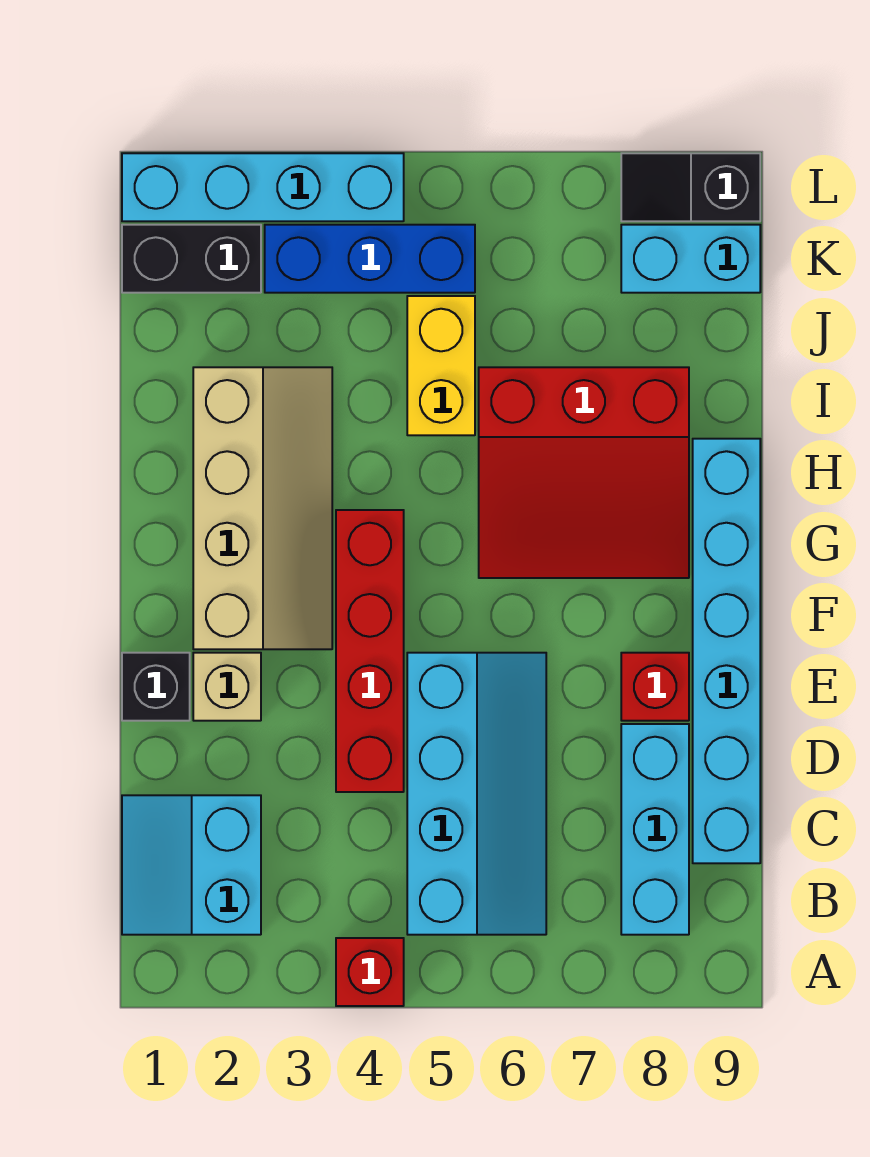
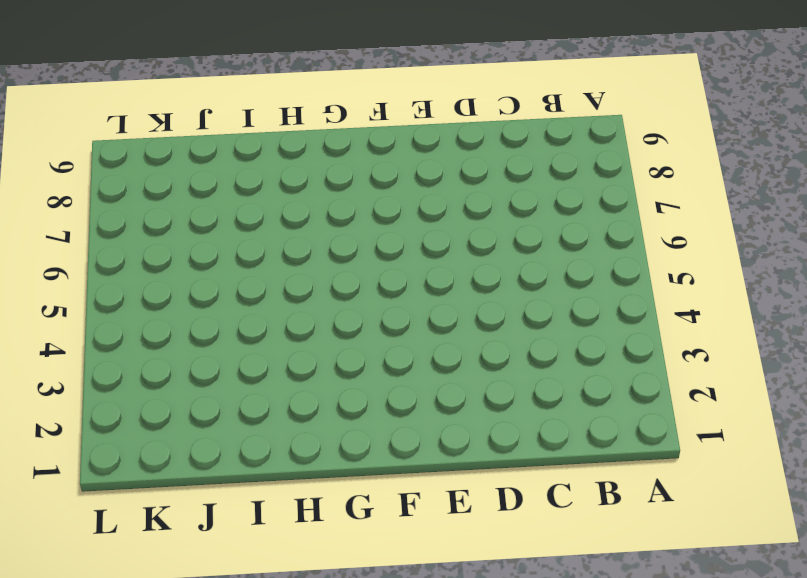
none -> red brick A4 level 1
none -> cyan slope B1:C2 level 1 top 2
none -> cyan slope B5:E6 level 1 top 5

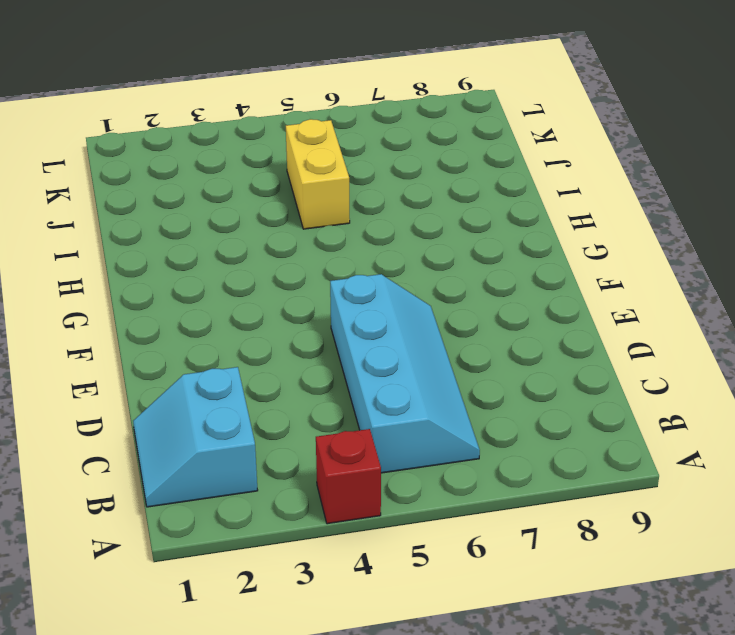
none -> cyan brick B8:D8 level 1
none -> cyan brick C9:H9 level 1
none -> red brick D4:G4 level 1

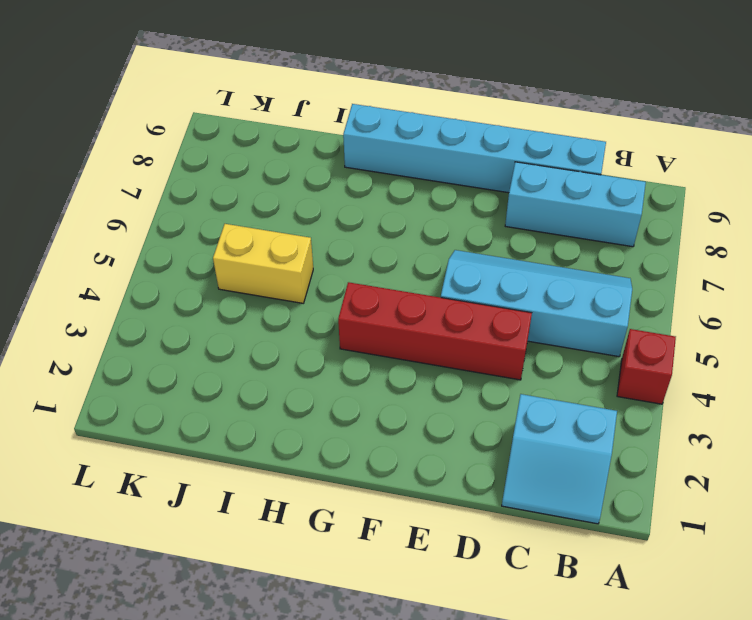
none -> black brick E1 level 1
none -> tan brick E2 level 1
none -> red brick E8 level 1

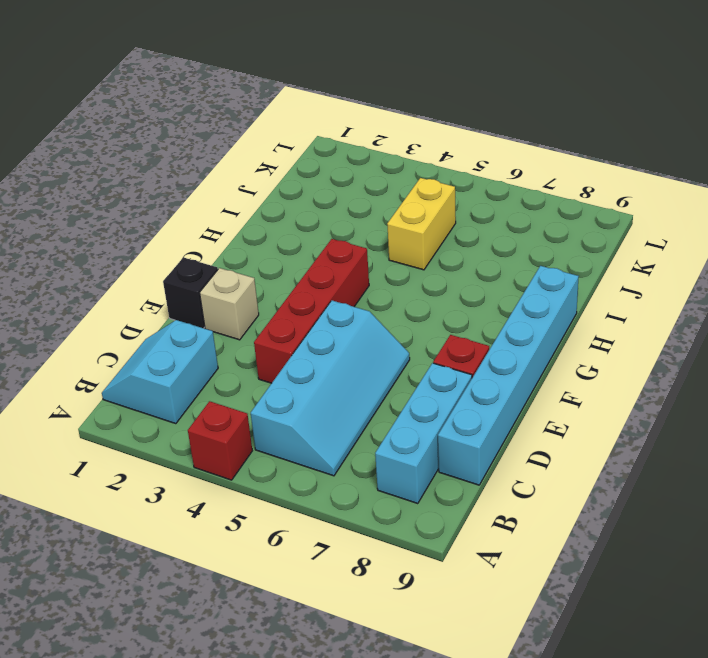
none -> tan slope F2:I3 level 1 top 2
none -> red slope G6:I8 level 1 top I
none -> black brick K1:K2 level 1

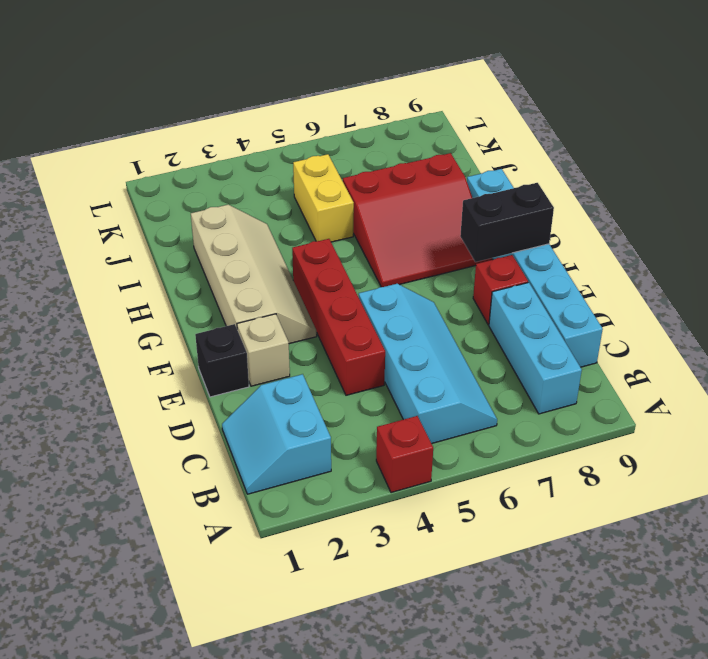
black brick F8:F9 level 2 -> black brick K1:K2 level 1
none -> blue brick K3:K5 level 1
none -> cyan brick K8:K9 level 1
none -> cyan brick L1:L4 level 1

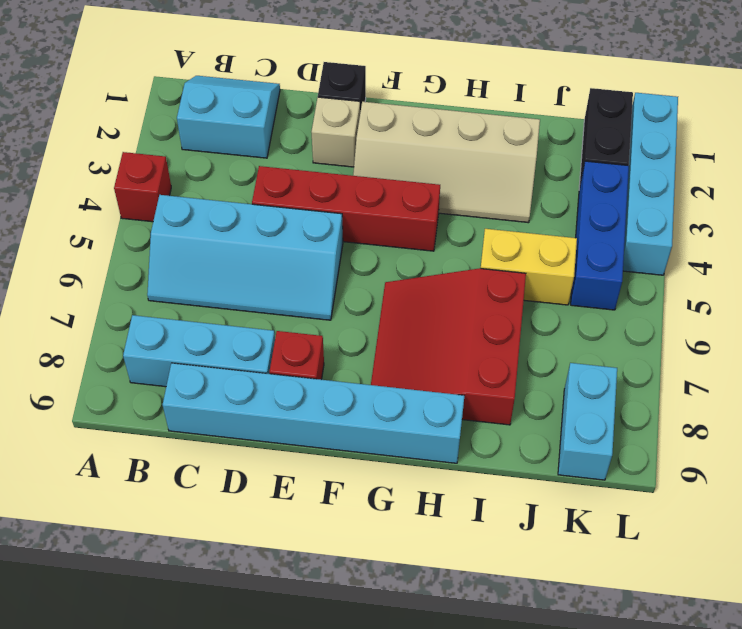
none -> black slope L8:L9 level 1 top 9

